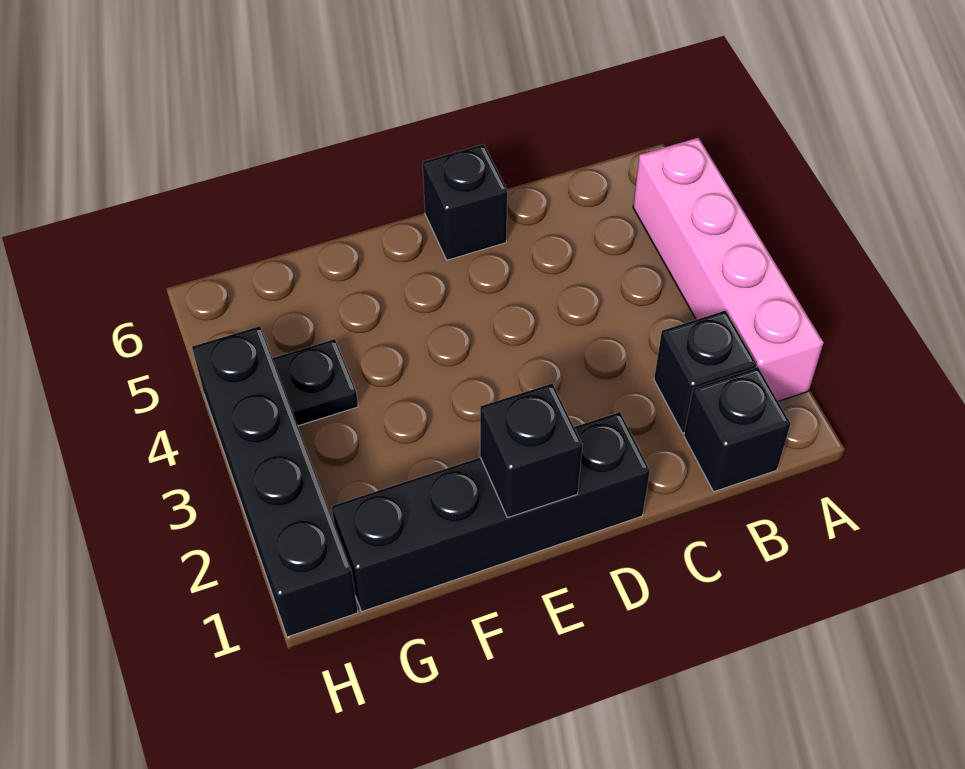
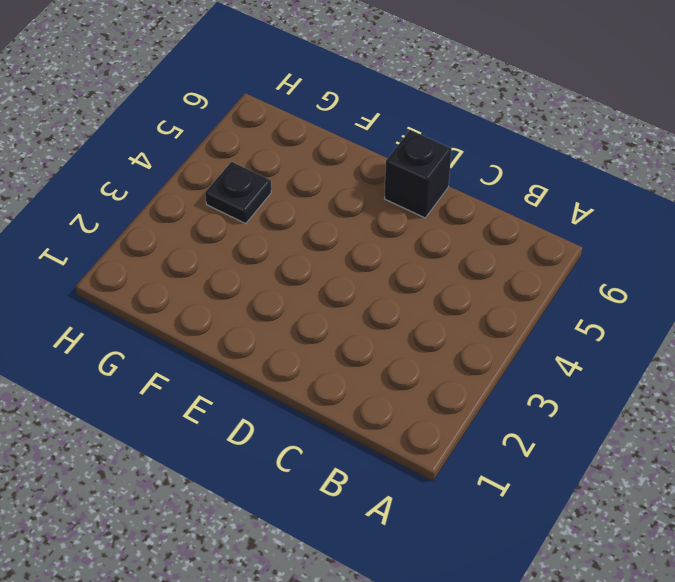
none -> pink brick A2:A5 level 1
none -> black brick B1 level 1

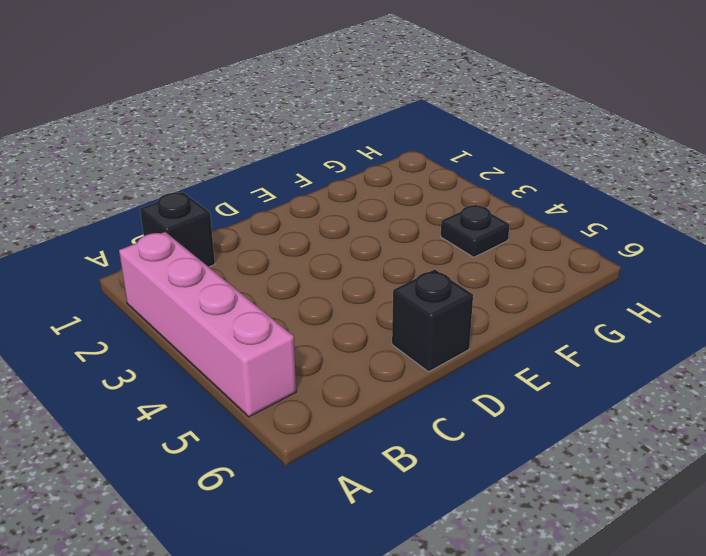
none -> black brick B2 level 1
none -> black brick D1:G1 level 1

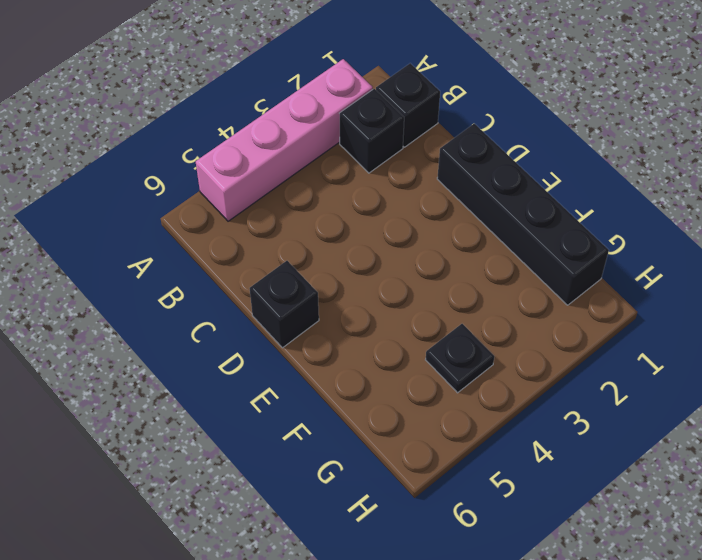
none -> black brick H1:H4 level 1
none -> black brick E1 level 2

